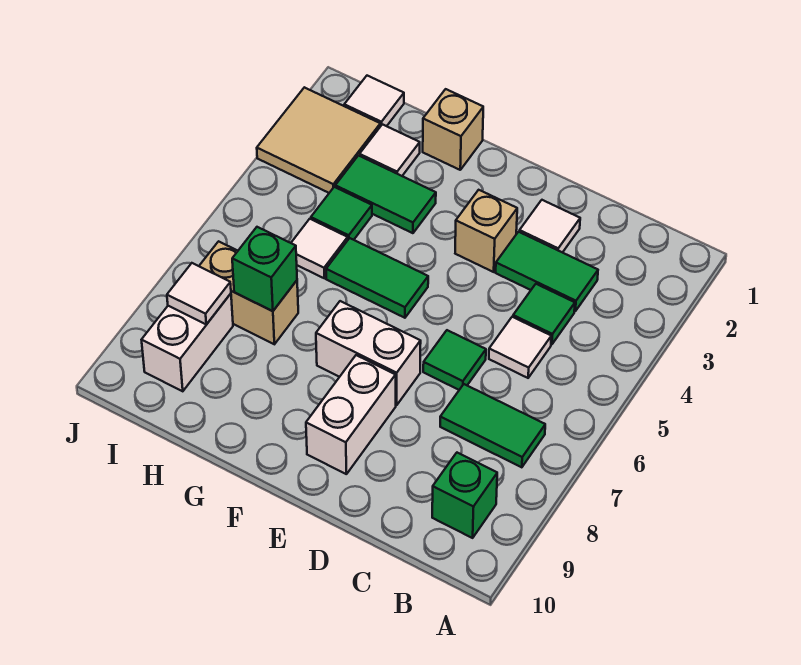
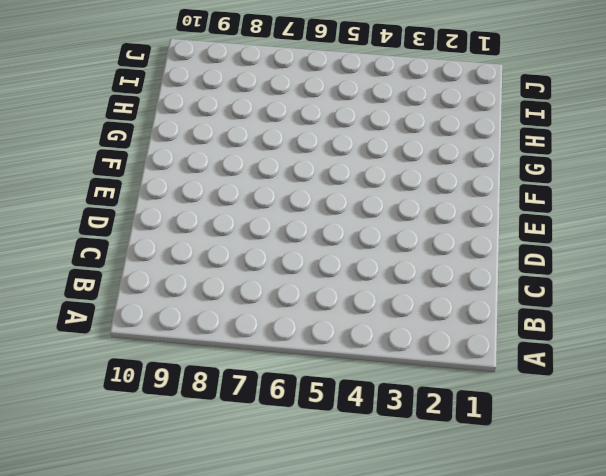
none -> green tile B7:C7 level 1
none -> green brick B9 level 1
none -> green tile C3:D3 level 1

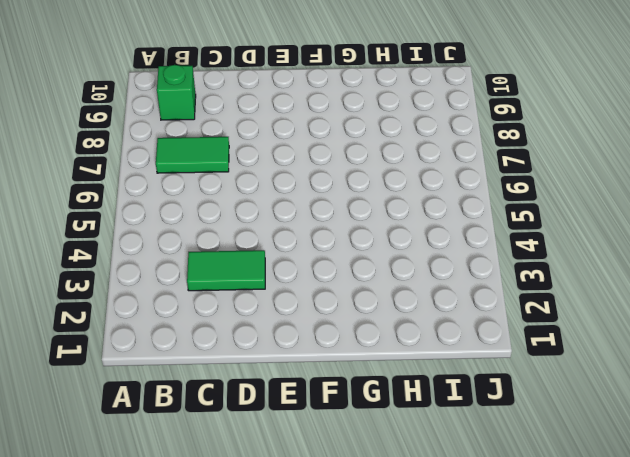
none -> green tile C4 level 1
none -> white tile C5 level 1
none -> white tile D2 level 1

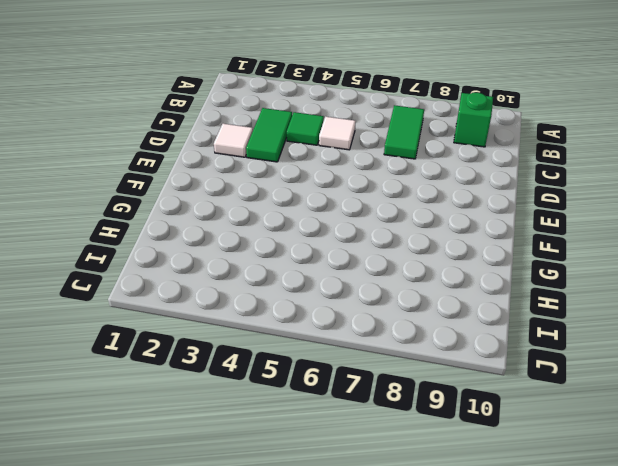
none -> green tile D6 level 1
none -> tan brick E3 level 1
none -> white brick E7:F7 level 1

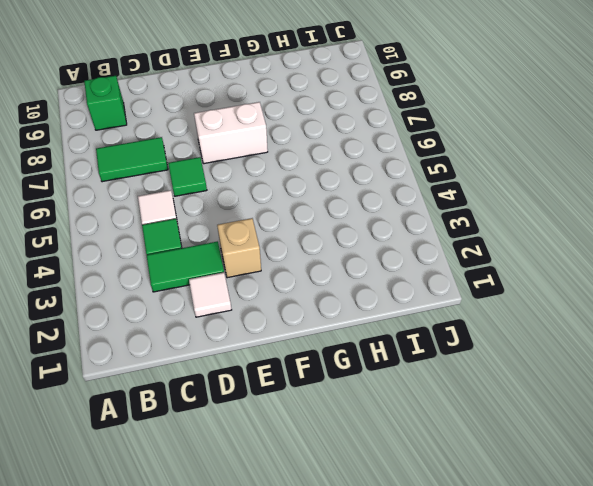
none -> white brick E8:E9 level 1
none -> green tile F5:G5 level 1
none -> tan brick G1 level 1

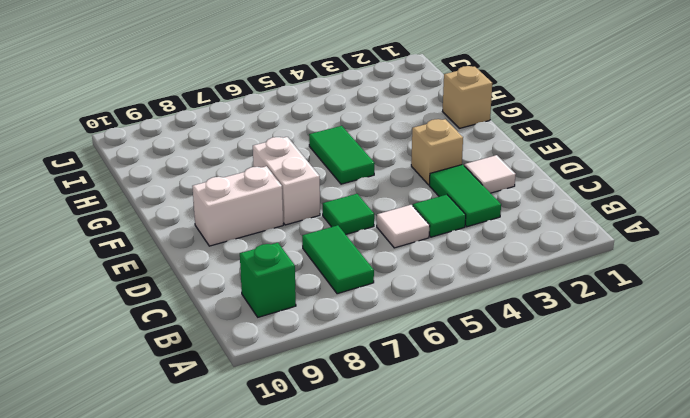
none -> green tile G3:H3 level 1
none -> white tile H2 level 1
none -> green tile H4 level 1

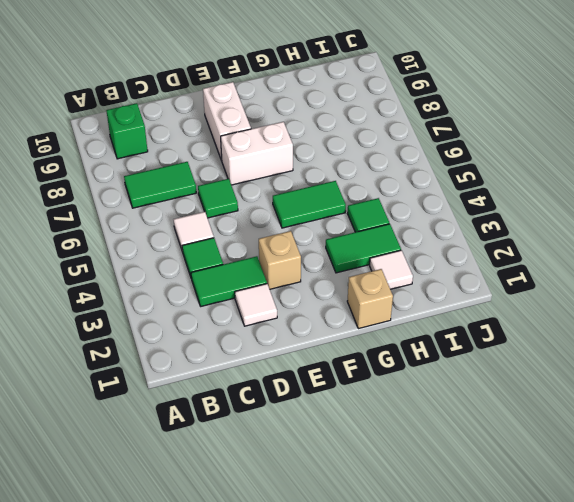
none -> white tile H5 level 1
none -> tan brick H7:I7 level 1
none -> white tile I1 level 1

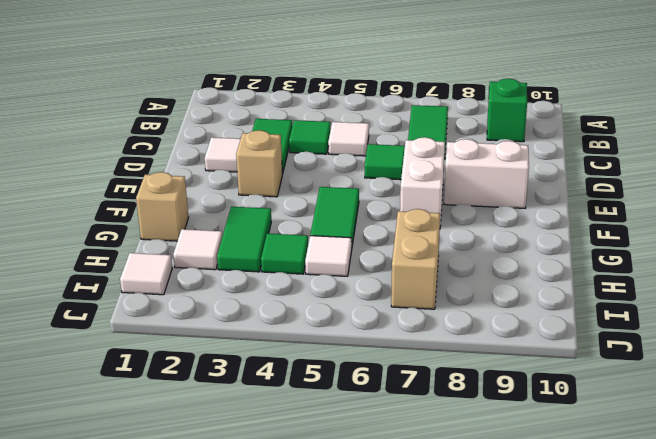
none -> tan tile I2:J3 level 1
none -> white brick I8:I9 level 1
none -> green brick H7 level 2

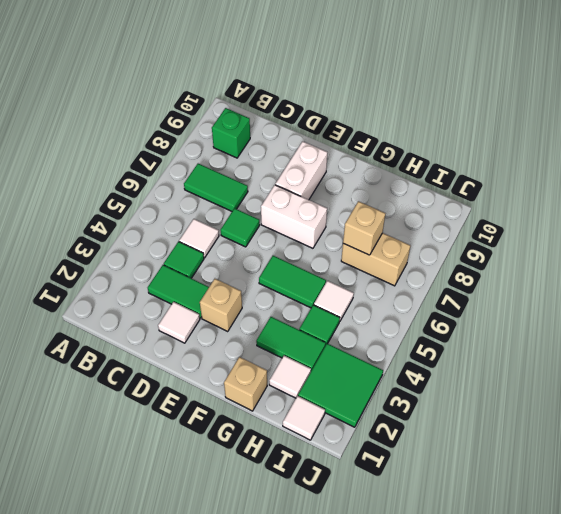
tan brick H7 level 2 -> green brick H7 level 2
green tile I2:J3 level 1 -> tan tile I2:J3 level 1
none -> white brick I8:I9 level 1
none -> white tile I8 level 2

